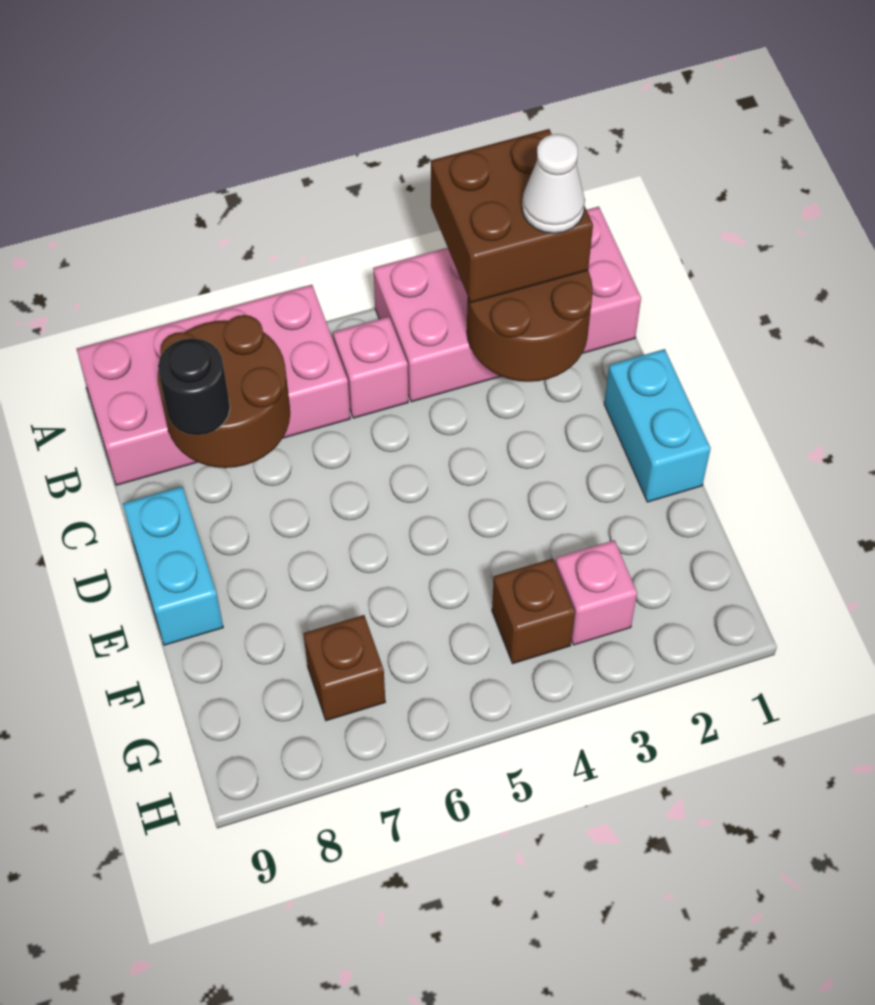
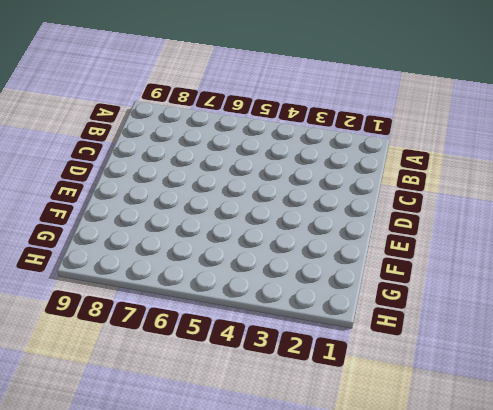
none -> pink brick A1:B4 level 1
none -> pink brick A6:B9 level 1
none -> pink brick B5 level 1

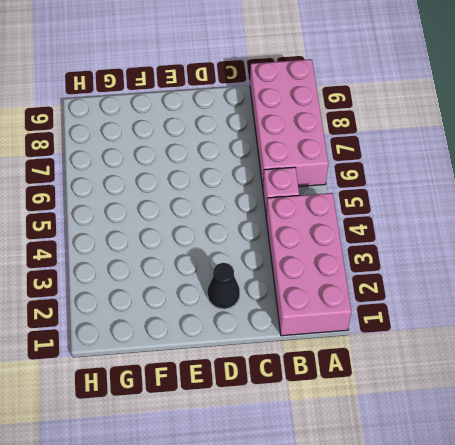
black cone D2 level 1 -> none
none -> cyan brick D1:E1 level 1
none -> cyan brick D9:E9 level 1
none -> pink brick G3 level 1

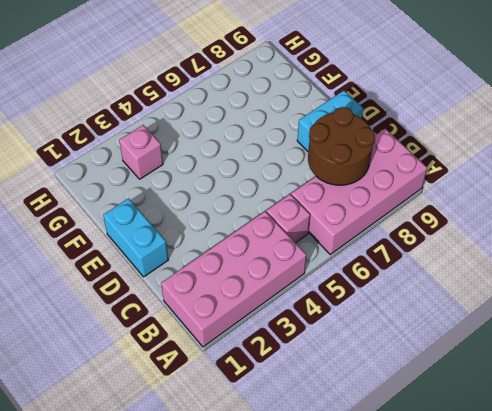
cyan brick D8:D9 level 1 -> cyan brick D9:E9 level 1
none -> brown brick G4 level 1
none -> brown brick G7 level 1
none -> brown round brick B2:C3 level 2

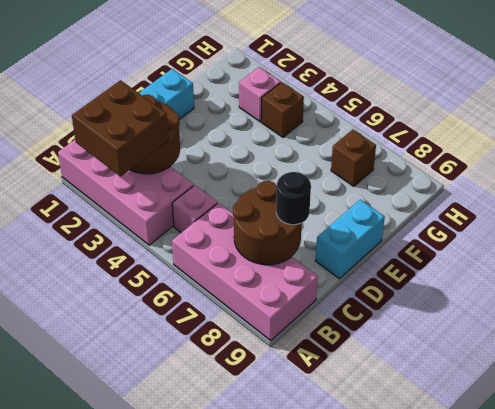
none -> white cone B2 level 4

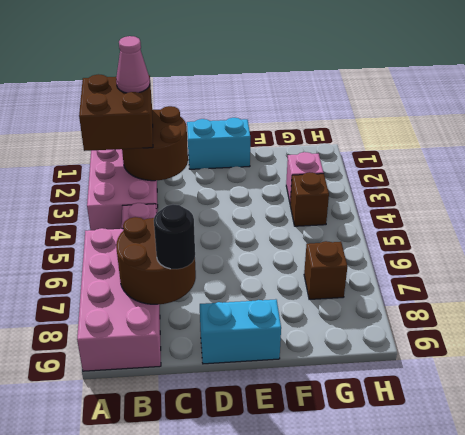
pink cone B2 level 4 -> white cone B2 level 4

